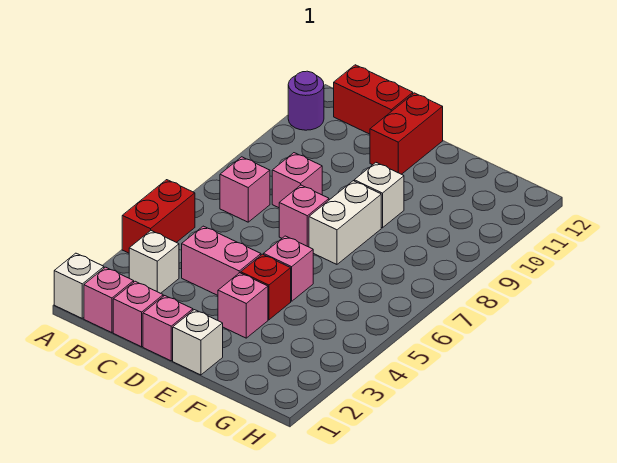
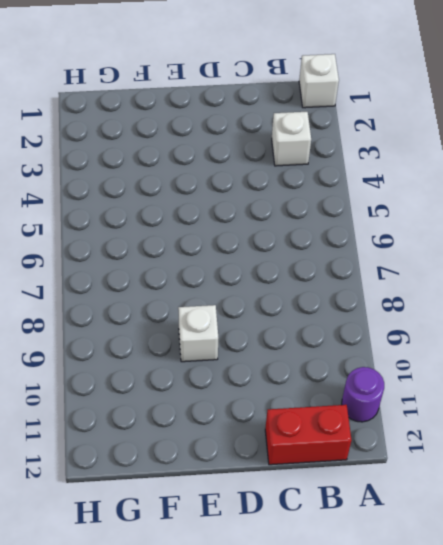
none -> red brick A4:A5 level 1
none -> pink brick B1 level 1
none -> pink brick B7 level 1

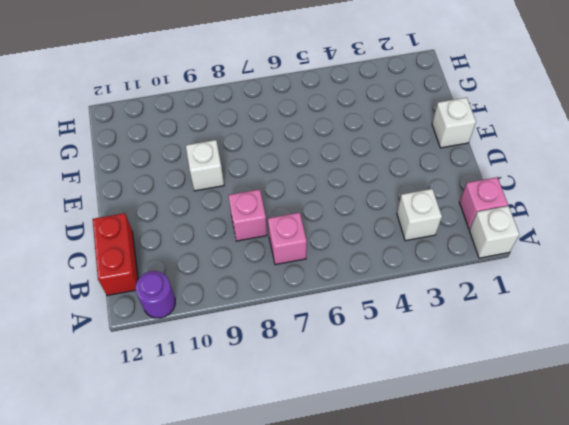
none -> red brick A4:A5 level 1
none -> pink brick C1 level 1
none -> pink brick C4:D4 level 1

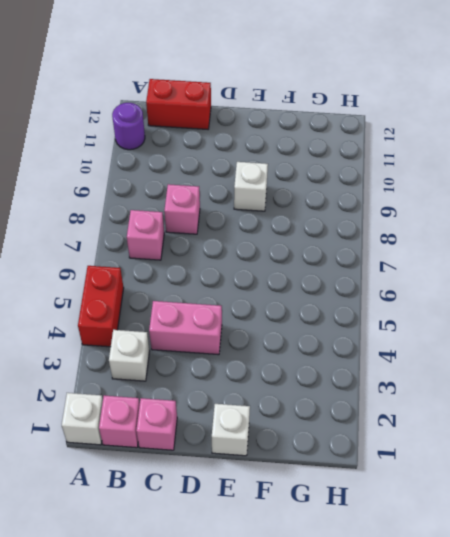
none -> pink brick D1 level 1
none -> pink brick D7 level 1
none -> red brick D11:D12 level 1

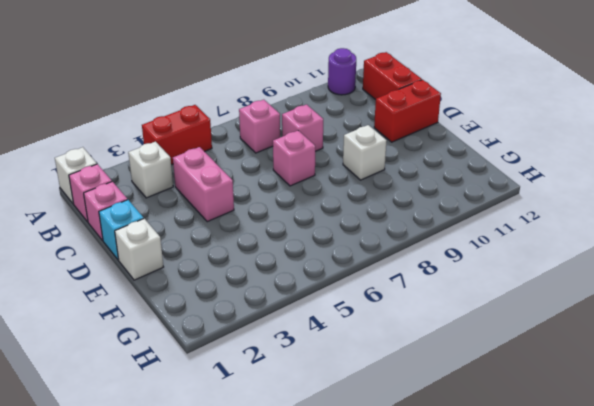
cyan brick D1 level 1 -> pink brick D1 level 1
none -> pink brick E3 level 1
none -> red brick E4 level 1
none -> pink brick E5 level 1

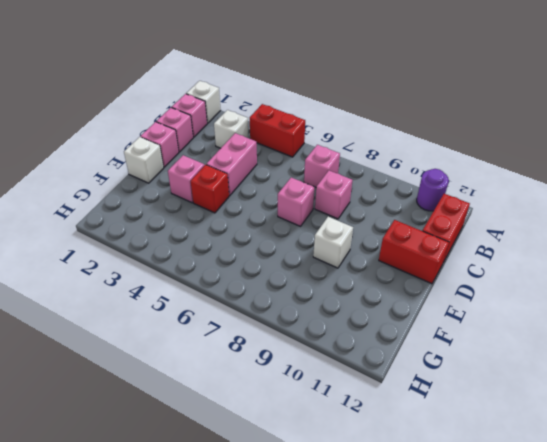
none -> pink brick E5 level 1
none -> white brick E7:E8 level 1

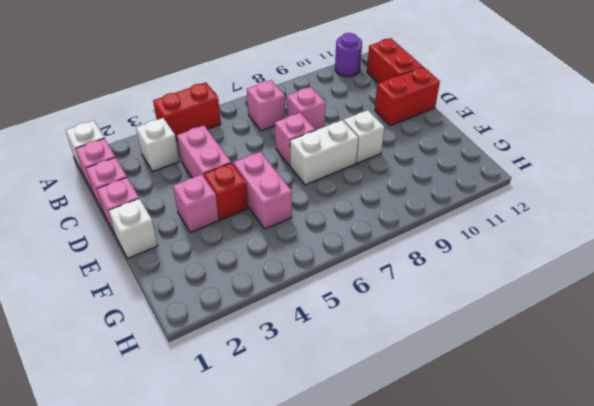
pink brick E5:F5 level 1 -> pink brick E5 level 1

